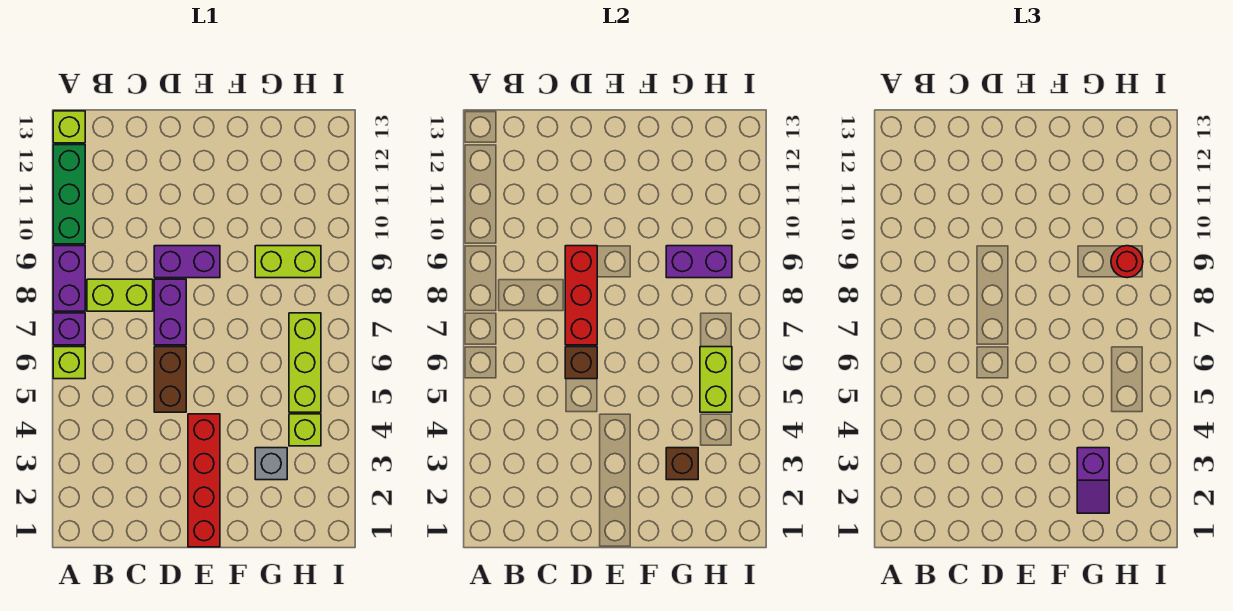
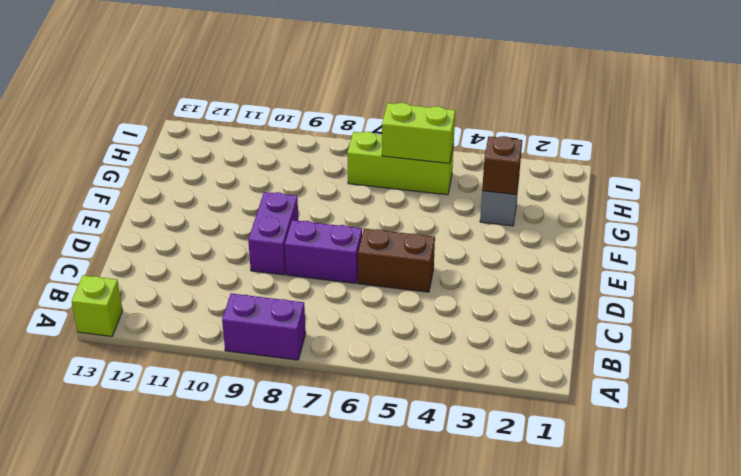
none -> lime brick A6 level 1
none -> purple brick A7 level 1
none -> green brick A10:A12 level 1

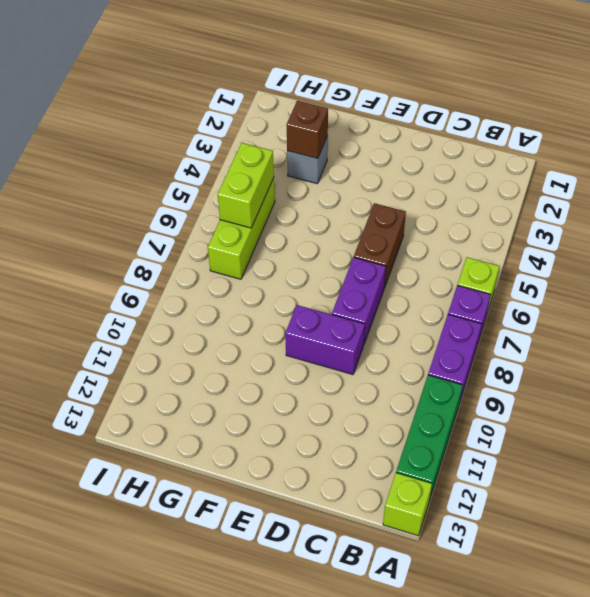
none -> lime brick B8:C8 level 1
none -> red brick E1:E4 level 1
none -> lime brick G9:H9 level 1

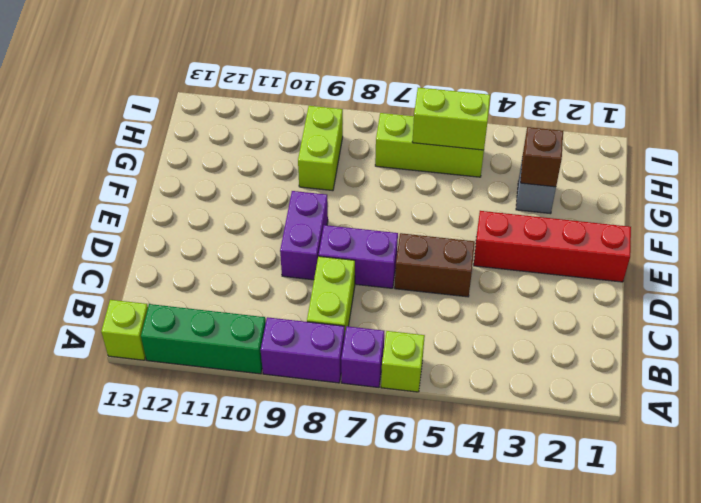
none -> lime brick H4 level 1
none -> brown brick D6 level 2
none -> red brick D7:D9 level 2

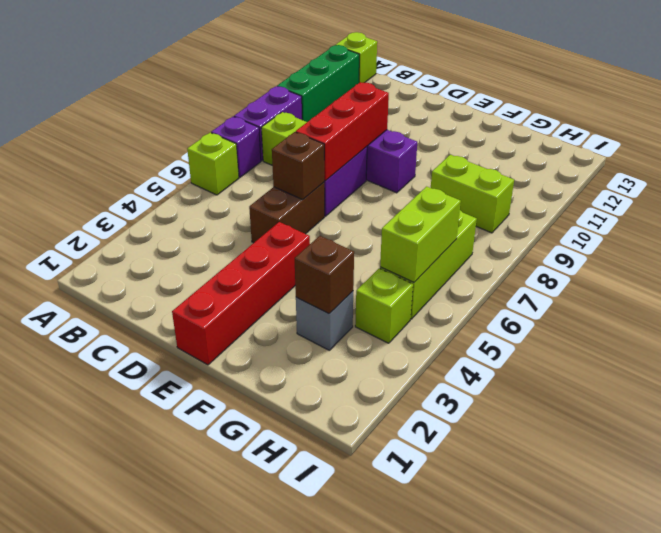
none -> purple brick G9:H9 level 2
none -> purple slope G2:G3 level 3 top 3
none -> red round brick H9 level 3

